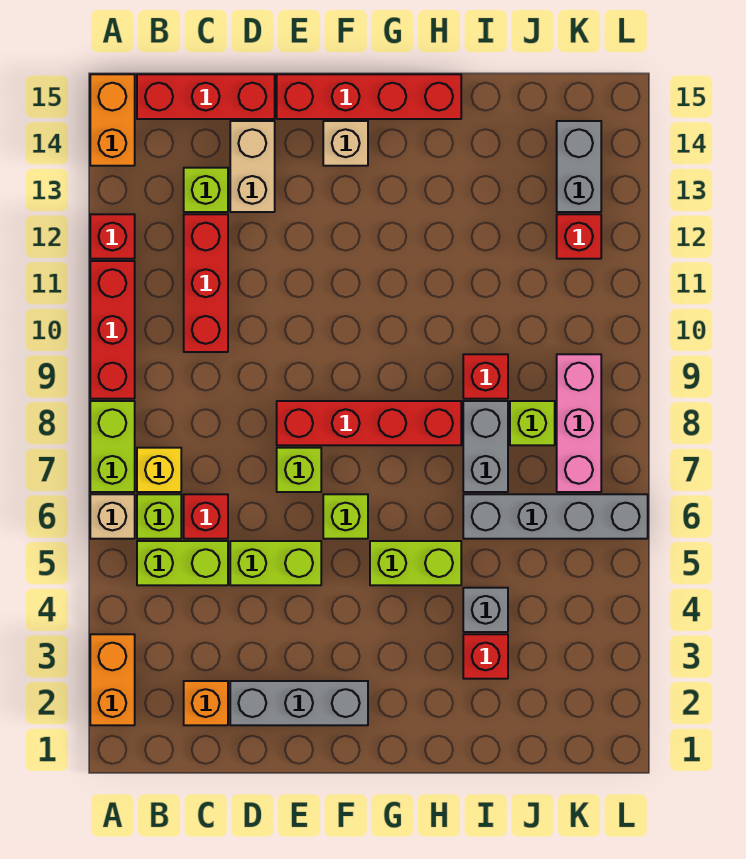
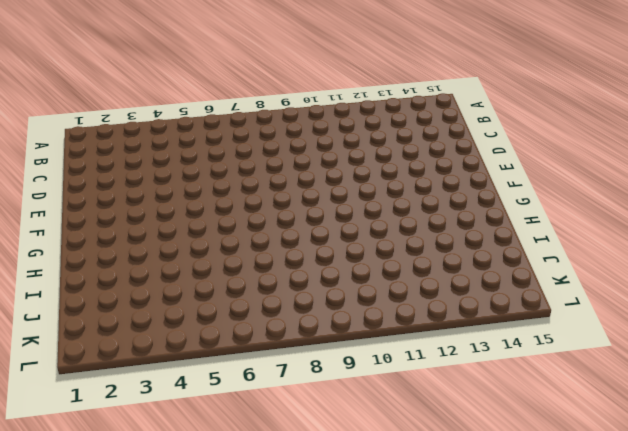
none -> orange brick A2:A3 level 1
none -> tan brick A6 level 1
none -> lime brick A7:A8 level 1
none -> red brick A9:A11 level 1

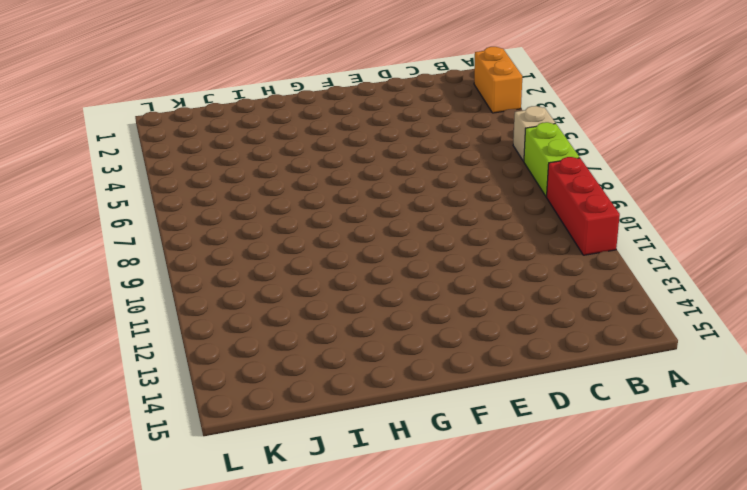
none -> red brick A12 level 1
none -> orange brick A14:A15 level 1
none -> lime brick B5:C5 level 1
none -> lime brick B6 level 1

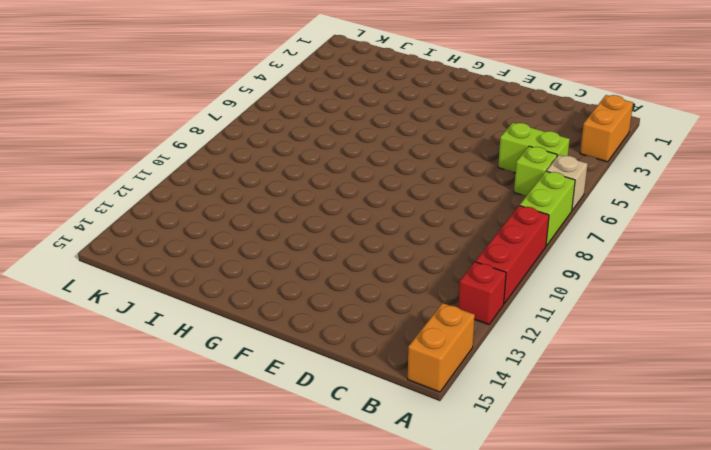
none -> yellow brick B7 level 1
none -> red brick B15:D15 level 1
none -> orange brick C2 level 1
none -> red brick C6 level 1

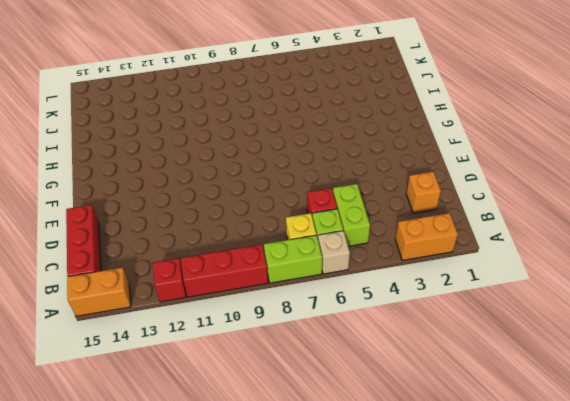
none -> red brick C10:C12 level 1
none -> lime brick C13 level 1
none -> grey brick D2:F2 level 1
none -> lime brick D5:E5 level 1

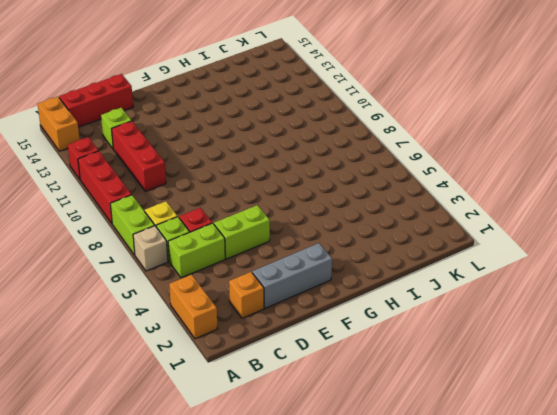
none -> tan brick D13:D14 level 1
none -> lime brick E7 level 1
none -> red brick E8:H8 level 1
none -> red brick E15:H15 level 1

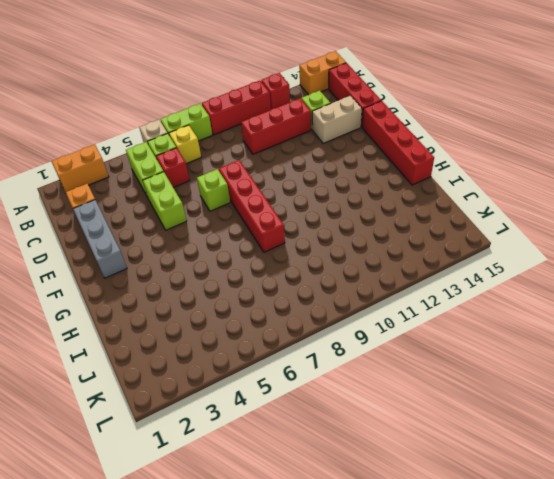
none -> lime brick F6 level 1
none -> tan brick F14 level 1
none -> lime brick G5:H5 level 1
none -> red brick I3 level 1

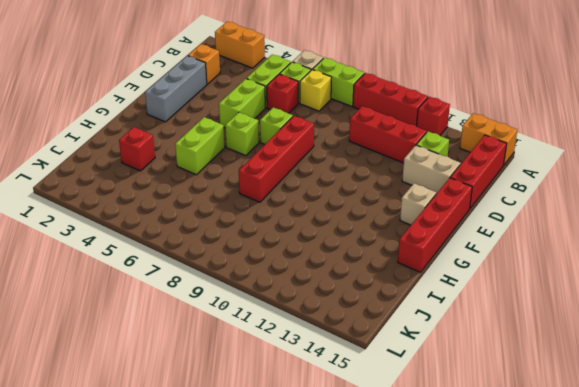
none -> grey brick I4 level 1
none -> grey brick I6:L6 level 1
none -> grey brick I7:I8 level 1
none -> red brick I9 level 1

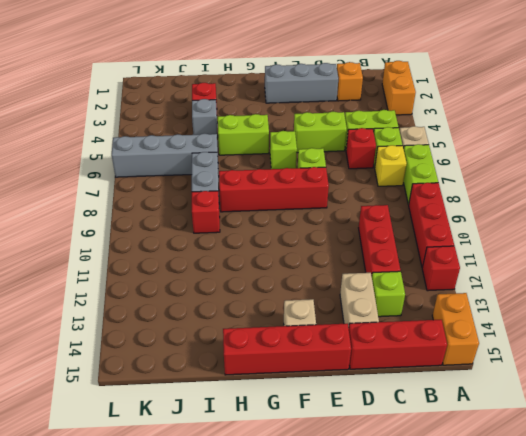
none -> lime brick J8 level 1
none -> pink brick K7:K9 level 1
none -> red brick K12 level 1
none -> grey brick K13:K14 level 1

